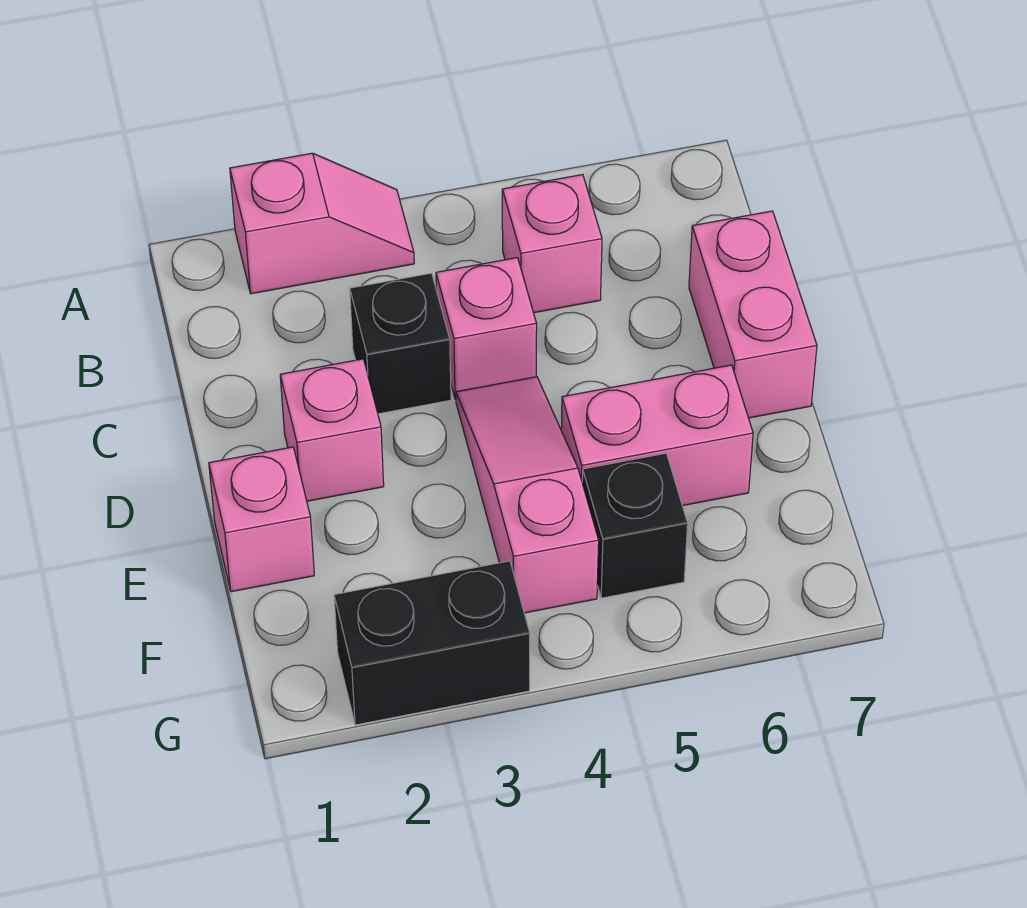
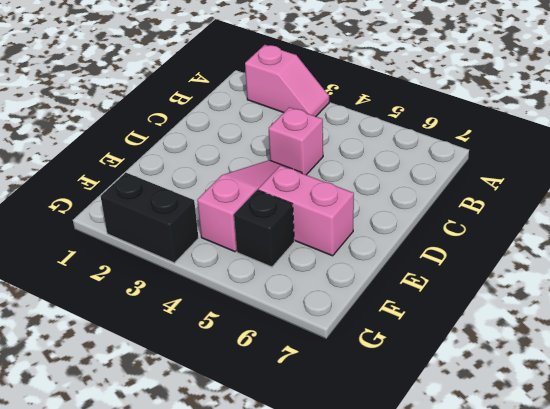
none -> pink brick B5 level 1
none -> black brick C3 level 1

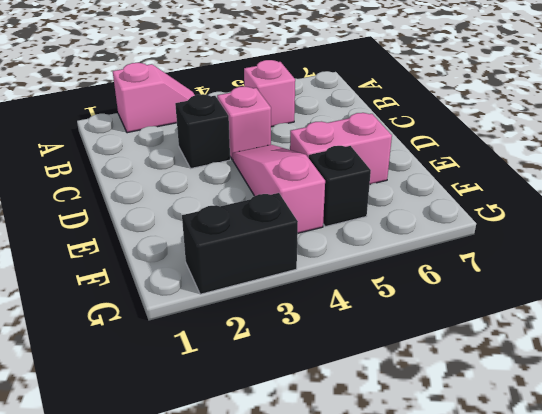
none -> pink brick C7:D7 level 1
none -> pink brick D2 level 1

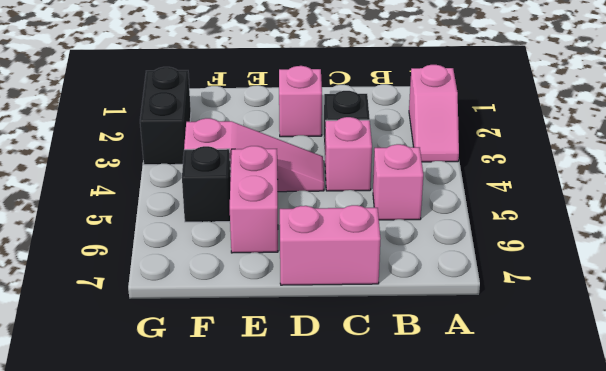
none -> pink brick E1 level 1

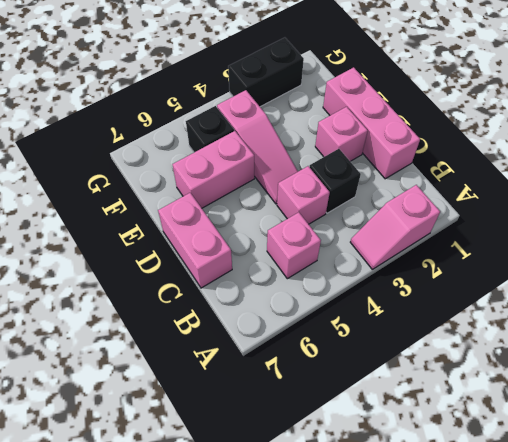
pink brick C1:E1 level 1 -> pink brick E1 level 1

